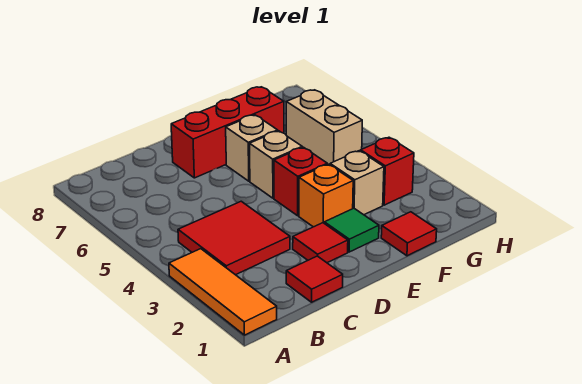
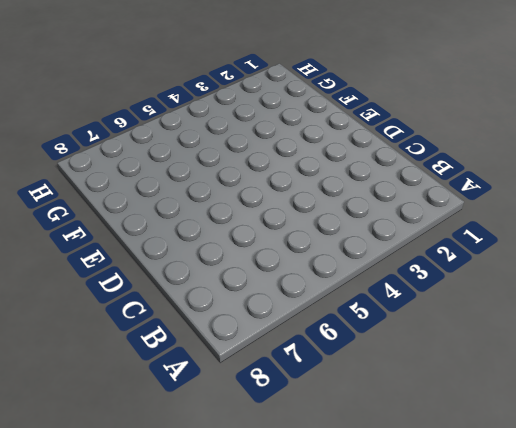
none -> orange tile A1:A3 level 1
none -> red tile B3:C4 level 1
none -> red tile C1 level 1

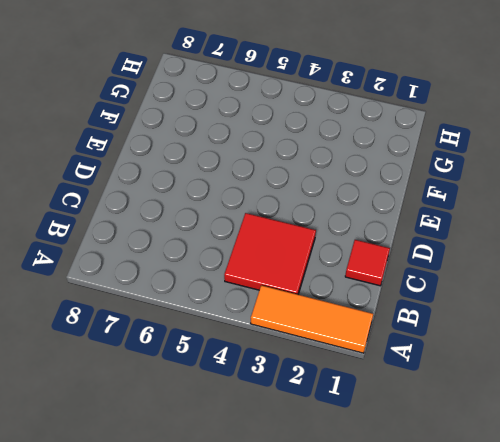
none -> red tile D2 level 1
none -> red brick D7:F7 level 1
none -> green tile E2 level 1

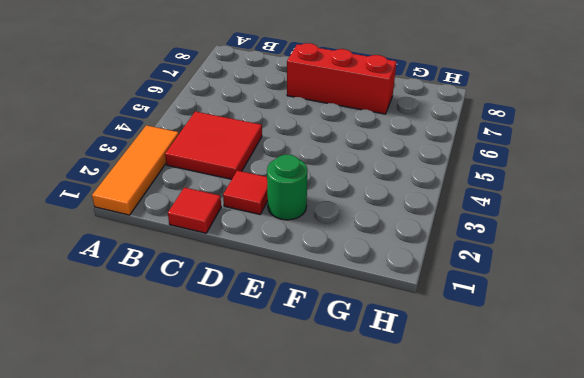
green round brick E2 level 1 -> green tile E2 level 1
none -> orange brick E3 level 1
none -> red brick E4 level 1
none -> tan brick E5 level 1

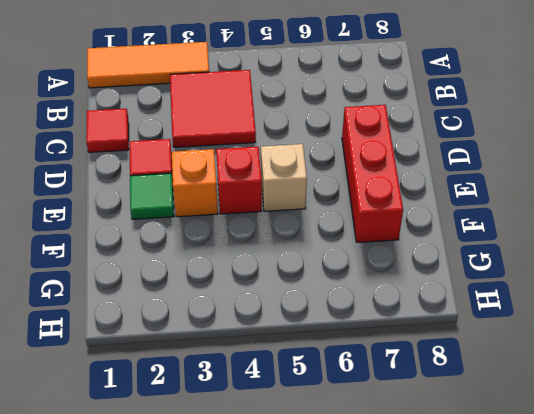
none -> tan brick E6 level 1
none -> red tile F1 level 1
none -> tan brick F3 level 1

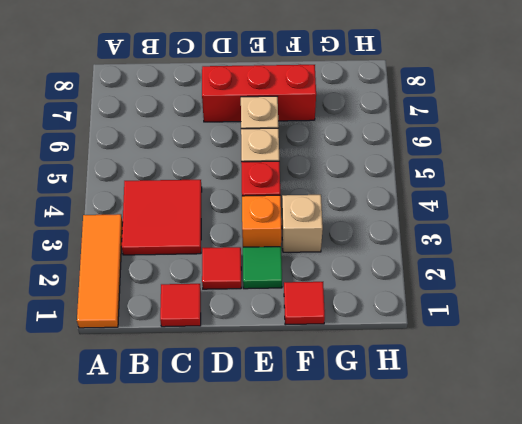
none -> red brick G3 level 1
none -> tan brick G5:G6 level 1

